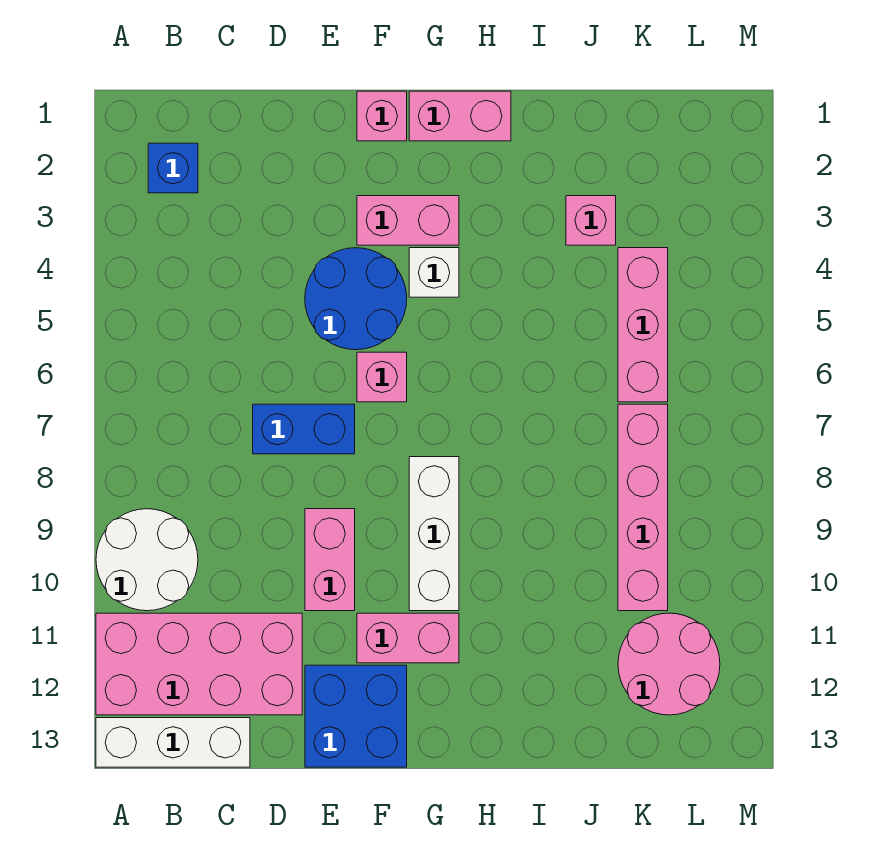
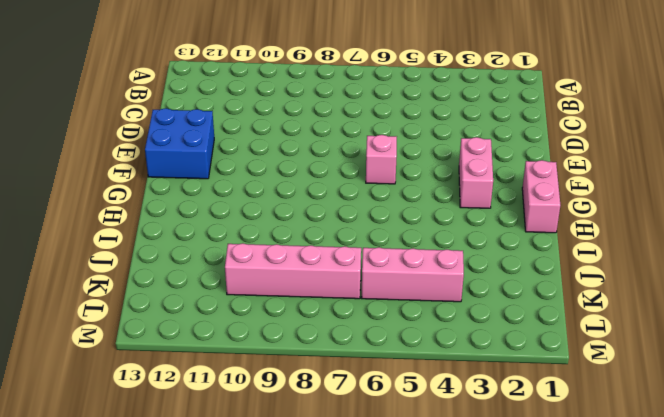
none -> white round brick A9:B10 level 1
none -> pink brick A11:D12 level 1
none -> white brick A13:C13 level 1

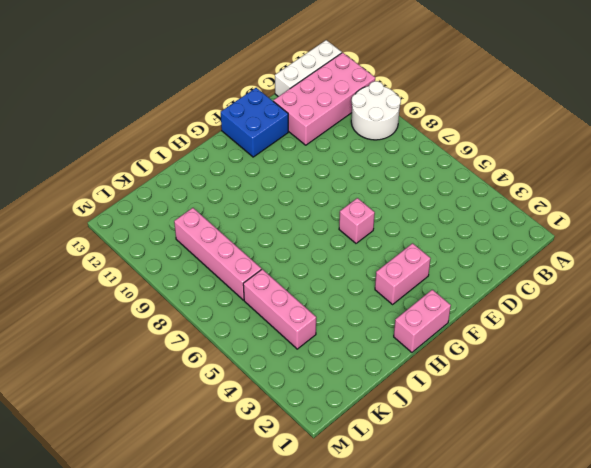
none -> blue brick B2 level 1
none -> blue brick D7:E7 level 1
none -> blue round brick E4:F5 level 1

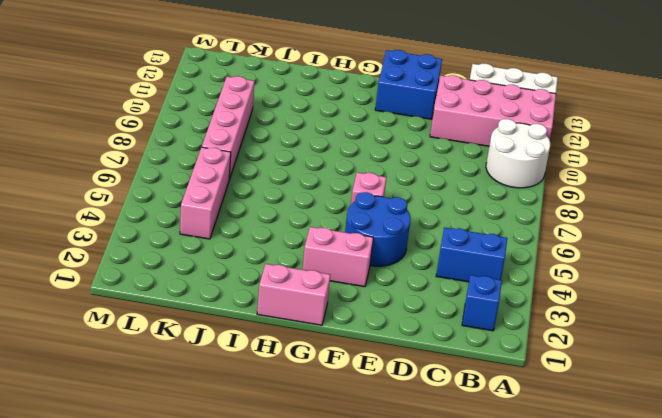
blue brick B4:C4 level 1 -> blue brick D7:E7 level 1
none -> pink brick E9:E10 level 1
none -> pink brick F1 level 1
none -> pink brick F11:G11 level 1

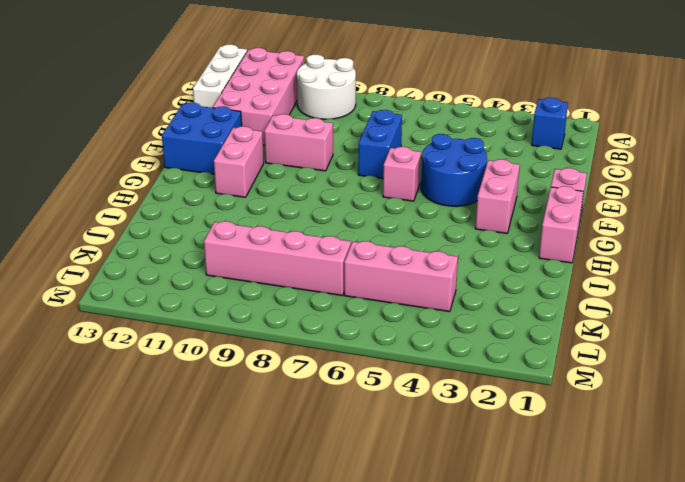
none -> white brick G4 level 1
none -> white brick G8:G10 level 1
none -> pink brick J3 level 1

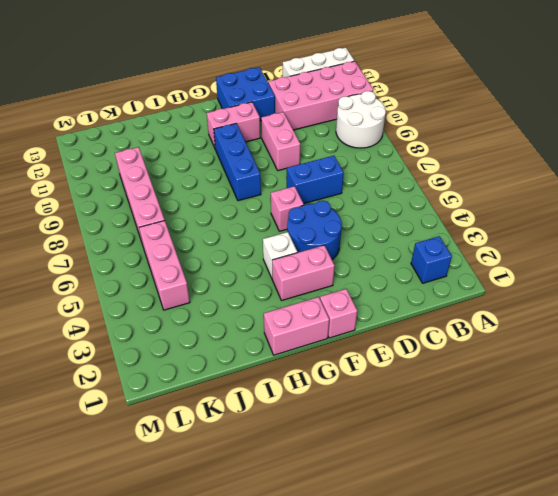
blue brick G8:G10 level 1 -> white brick G8:G10 level 1
none -> pink brick J3 level 1
none -> pink round brick K11:L12 level 1

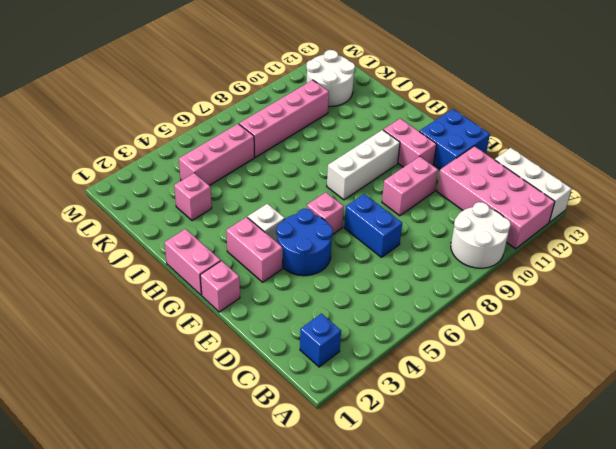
white round brick K11:L12 level 1 -> pink round brick K11:L12 level 1

